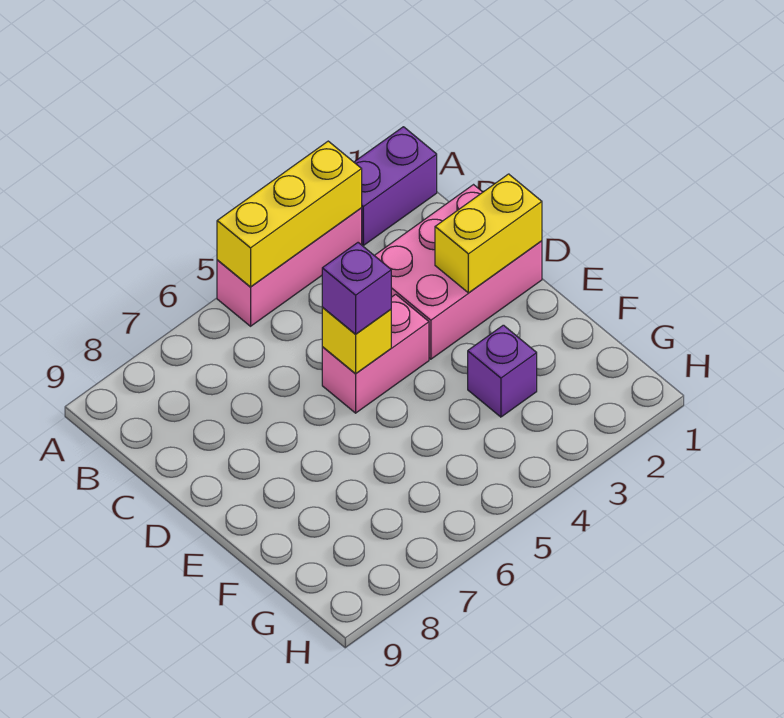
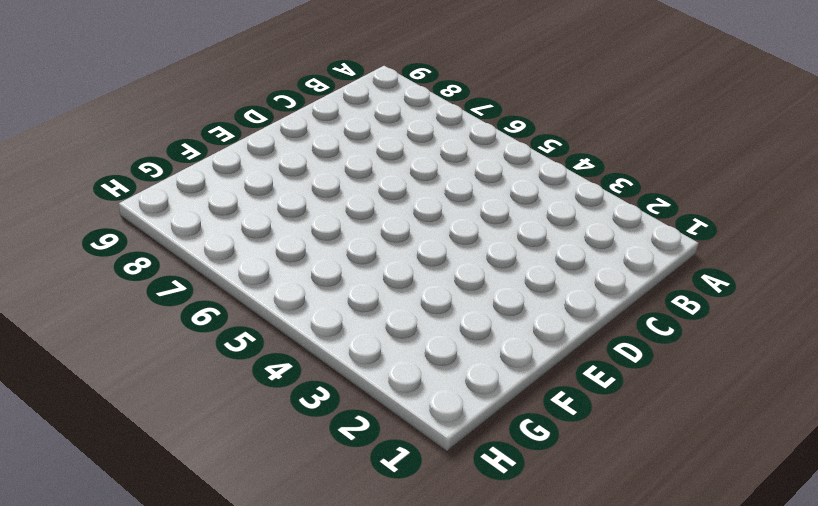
none -> purple brick A1:A2 level 1
none -> pink brick A3:A5 level 1

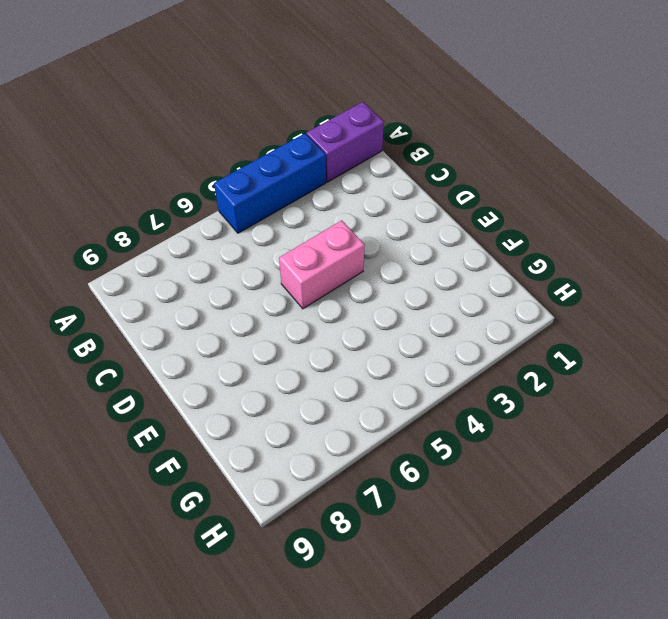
blue brick A3:A5 level 1 -> pink brick A3:A5 level 1
none -> pink brick C1:D3 level 1
none -> purple brick F3 level 1

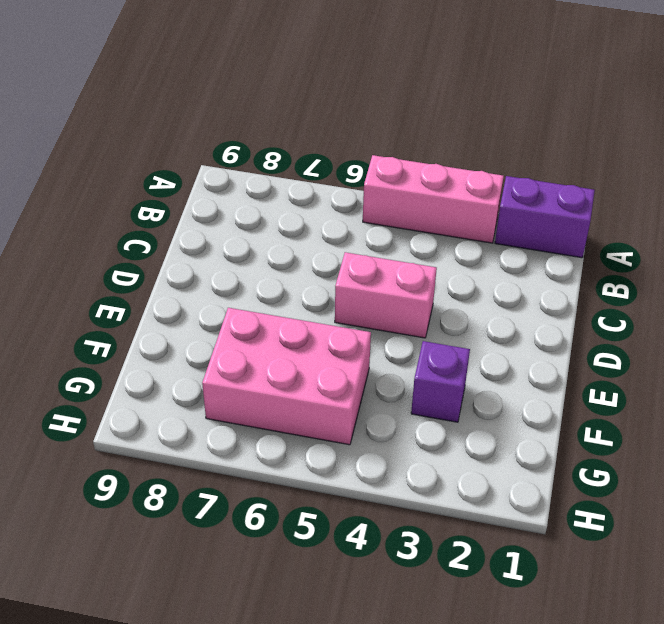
pink brick F5:G7 level 1 -> pink brick C1:D3 level 1
none -> yellow brick A3:A5 level 2
none -> yellow brick D1:D2 level 2

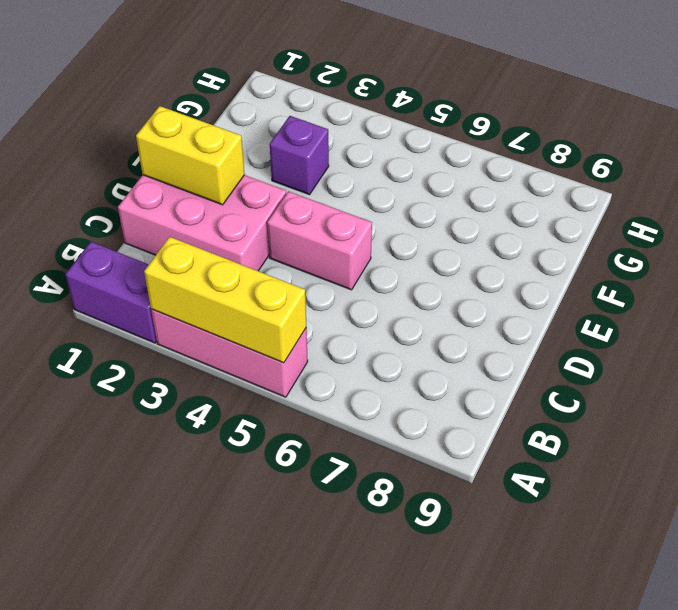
none -> yellow brick D5 level 2
none -> purple brick D5 level 3

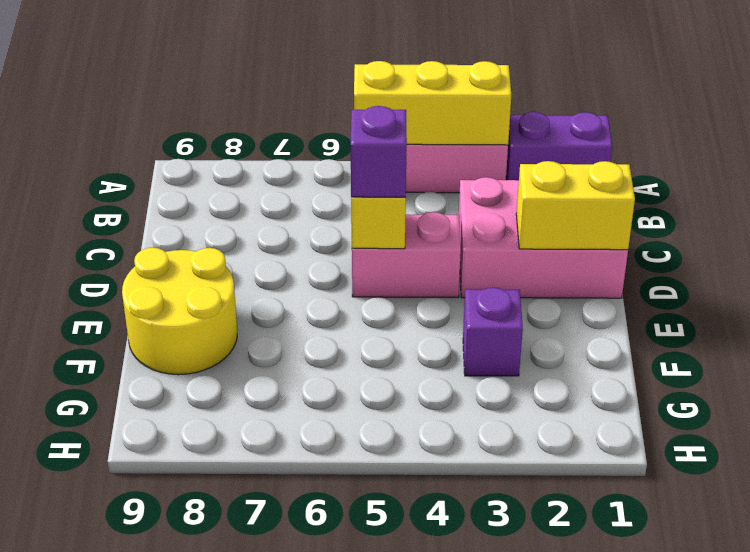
yellow round brick E8:F9 level 1 -> none

